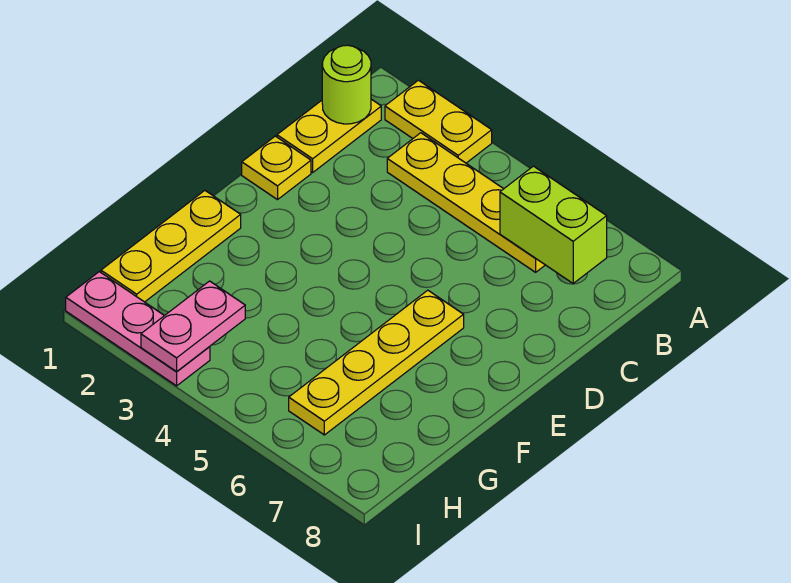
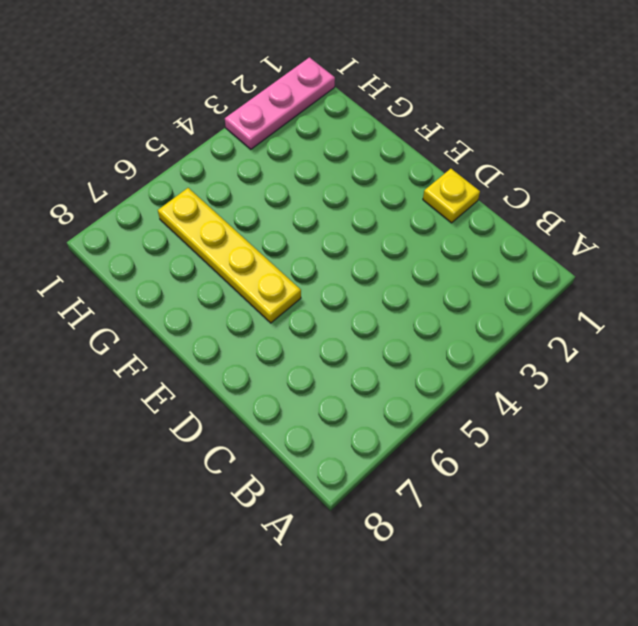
none -> yellow plate A2:A3 level 1
none -> yellow plate B1:C1 level 1

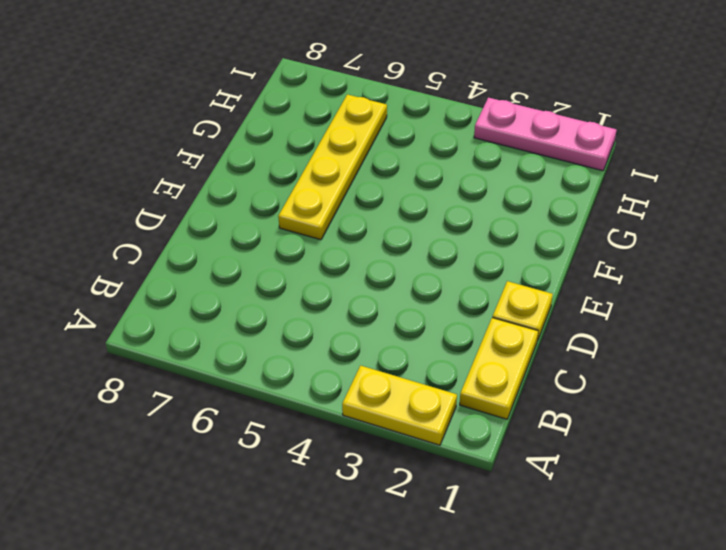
none -> yellow plate B3:B6 level 1
none -> yellow plate F1:H1 level 1

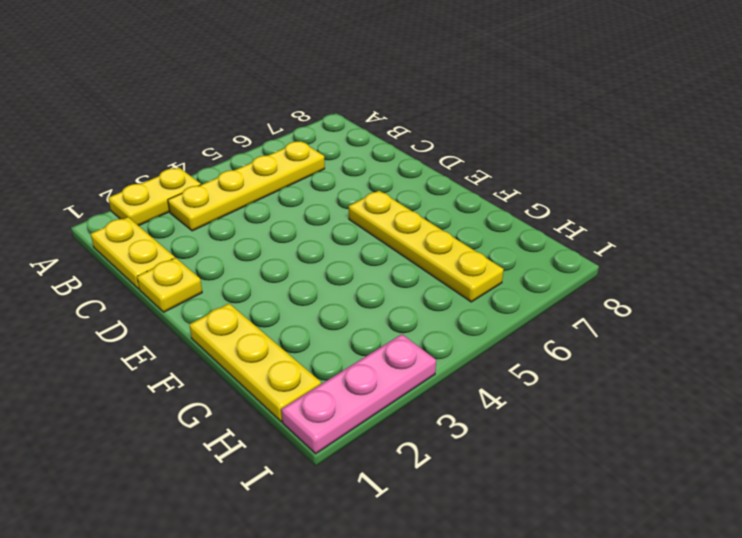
none -> lime round brick B1 level 2
none -> lime brick B6:B7 level 2

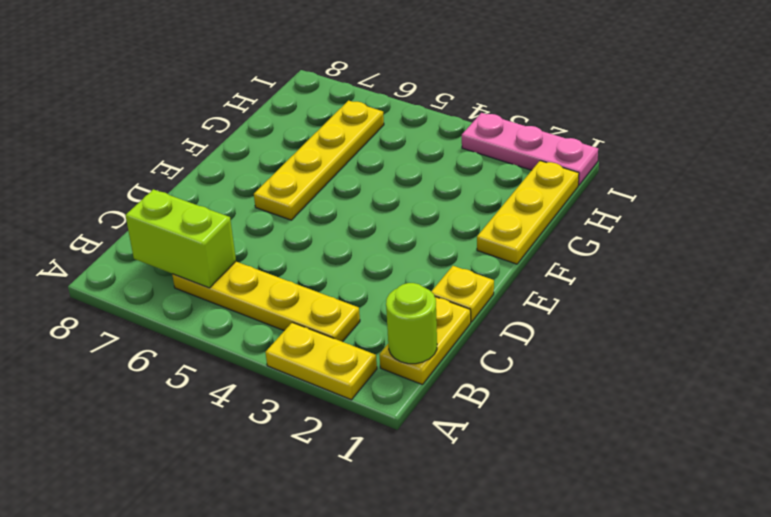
none -> pink plate H3:I3 level 2

